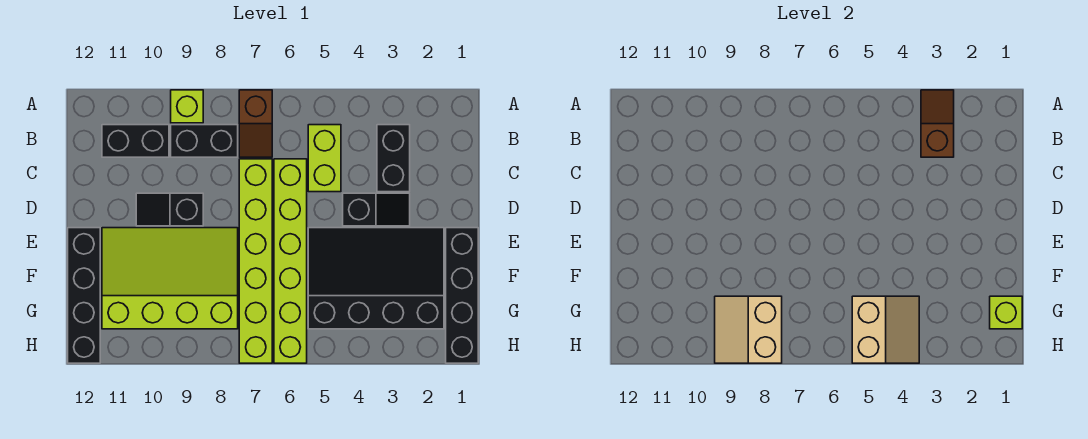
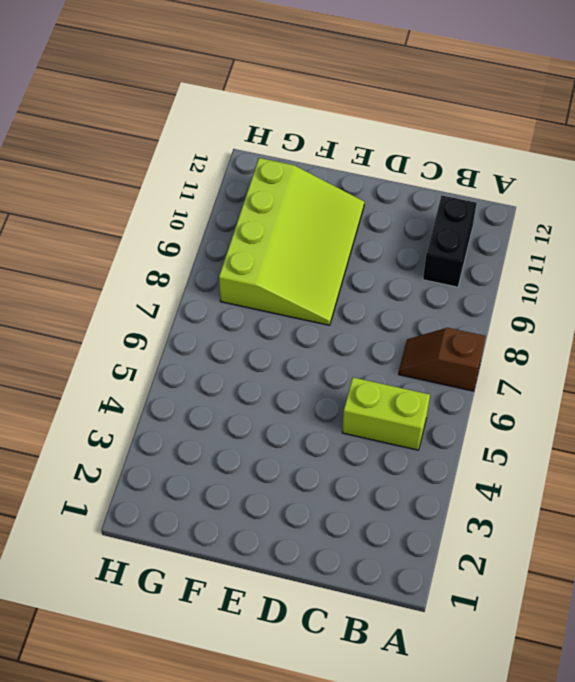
none -> lime brick A9 level 1
none -> black brick B3:C3 level 1
none -> black brick B8:B9 level 1

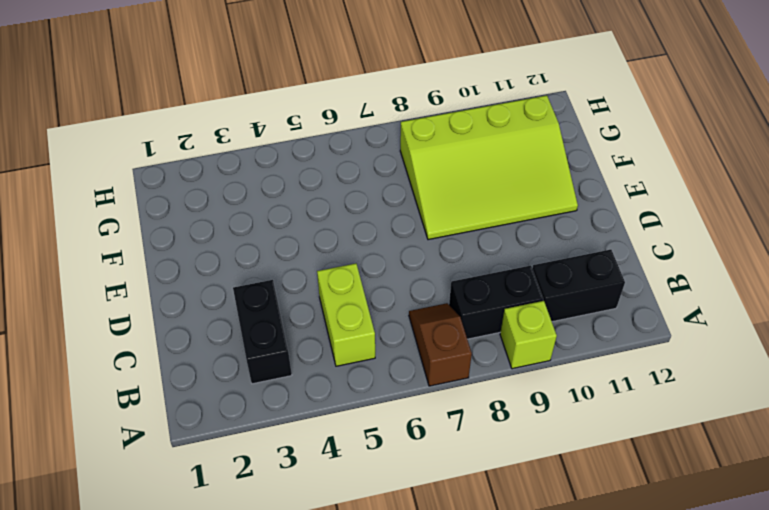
none -> lime brick C6:H6 level 1
none -> lime brick C7:H7 level 1
none -> black slope D3:D4 level 1 top 4

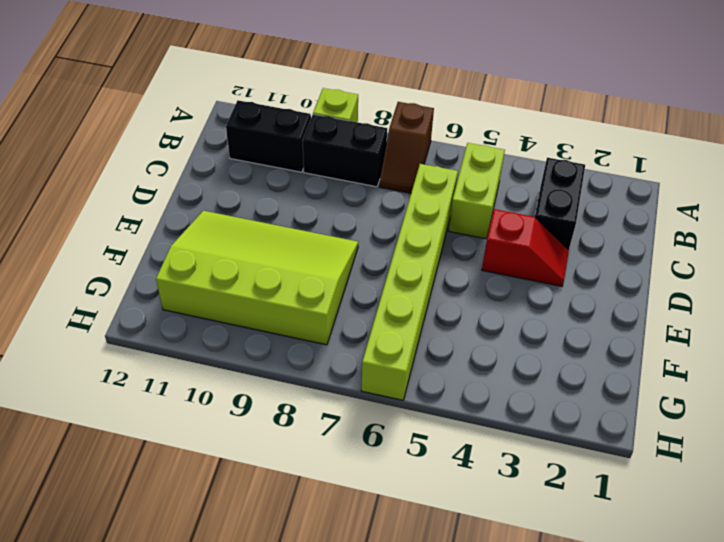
red slope D3:D4 level 1 top 4 -> black slope D3:D4 level 1 top 4
none -> lime brick C7:H7 level 1
none -> black slope D9:D10 level 1 top 9
none -> black brick E1:H1 level 1

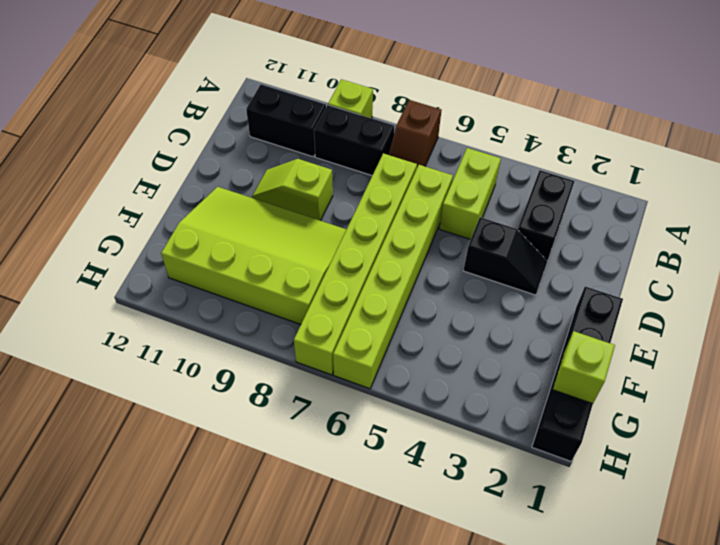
lime slope D9:D10 level 1 top 9 -> black slope D9:D10 level 1 top 9
none -> black slope E2:G5 level 1 top G
none -> black brick E12:H12 level 1
none -> brown slope A3:B3 level 2 top B

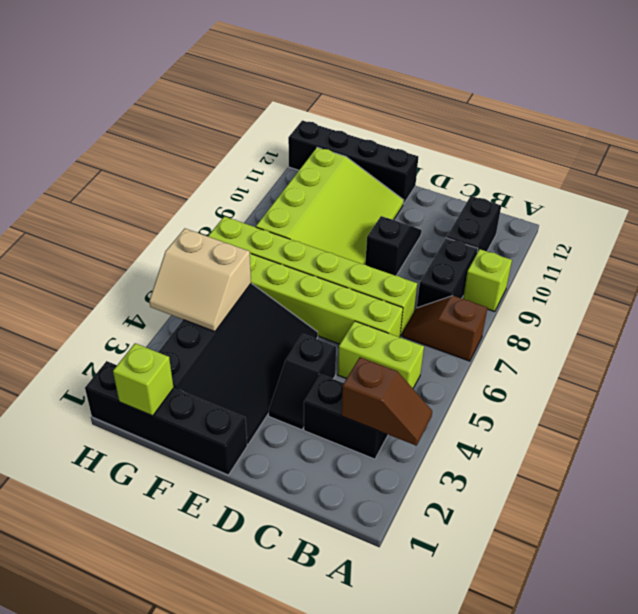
none -> tan slope G8:H9 level 2 top 8

